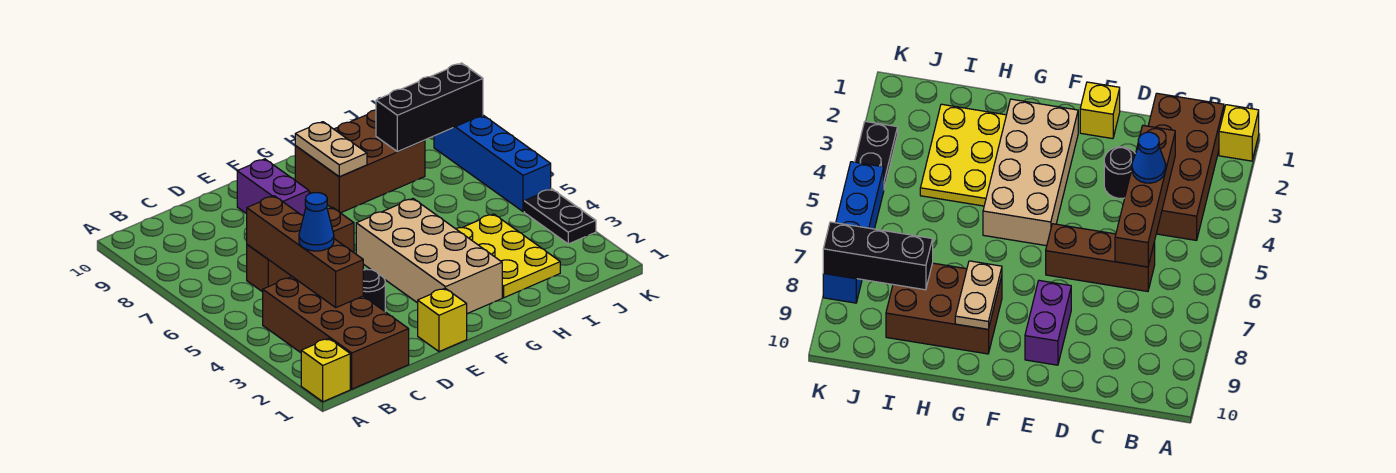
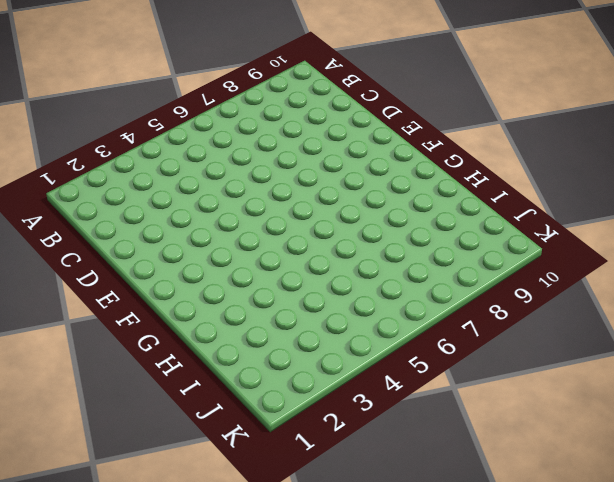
none -> yellow brick A1 level 1
none -> brown brick B1:C4 level 1
none -> brown brick C6:E6 level 1

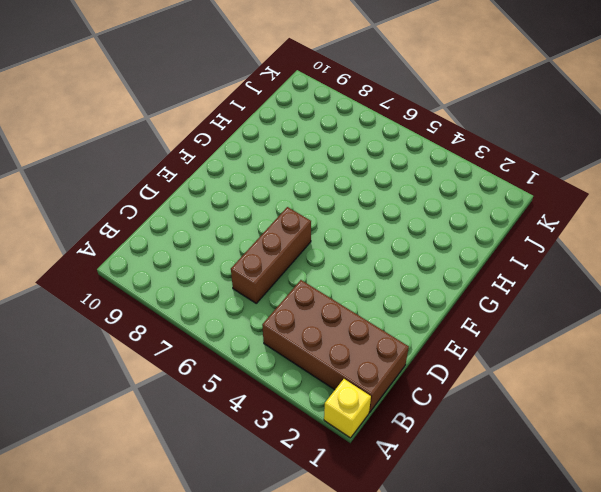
none -> black round brick D3 level 1
none -> yellow brick E1 level 1
none -> purple brick E8:E9 level 1

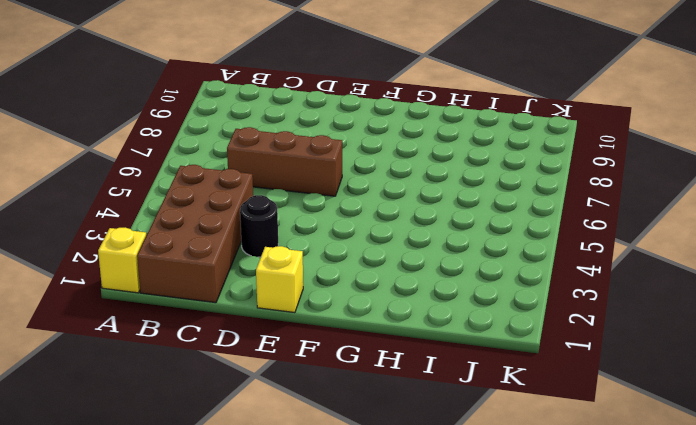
none -> purple brick E8:E9 level 1
none -> tan brick F2:G5 level 1
none -> brown brick G8:I9 level 1

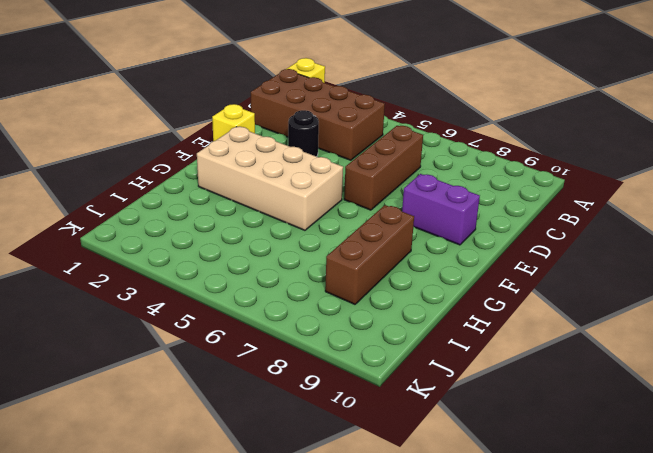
brown brick G8:I8 level 1 -> brown brick G8:I9 level 1
none -> yellow plate H2:I4 level 1
none -> black plate K3:K4 level 1
none -> blue brick K5:K8 level 1

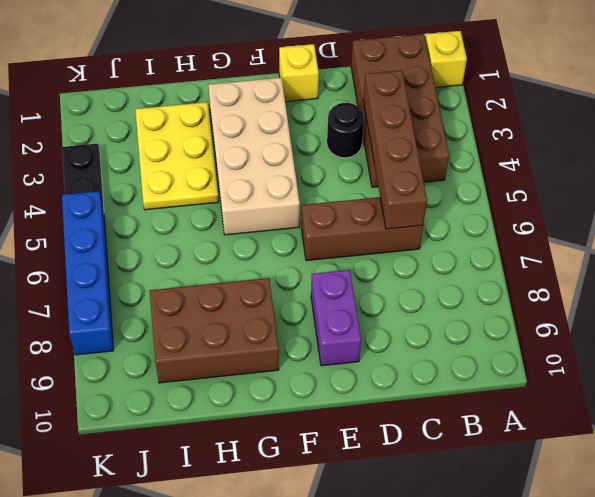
none -> tan plate G8:G9 level 2
none -> black brick I8:K8 level 2
none -> blue cone C4 level 3

